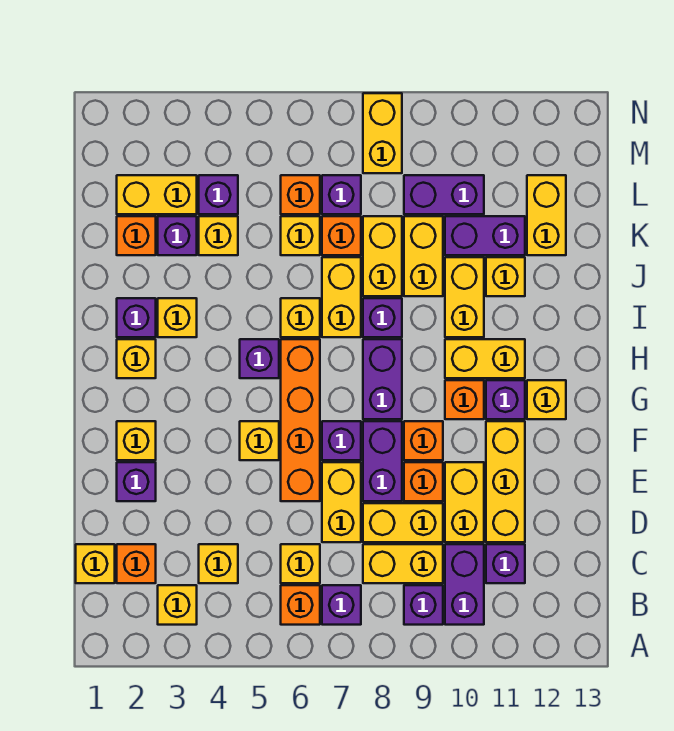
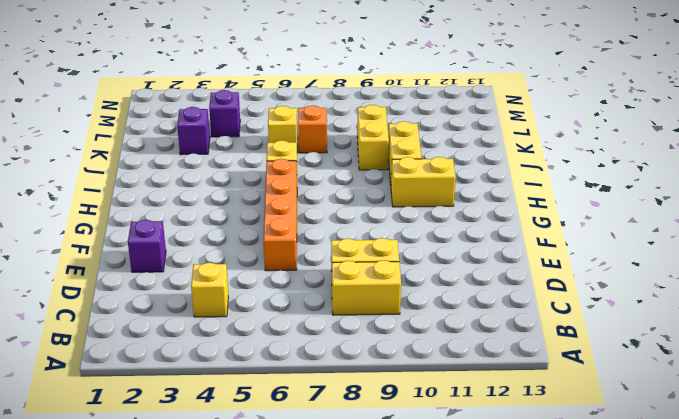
none -> yellow brick B3 level 1
none -> orange brick B6 level 1
none -> purple brick B7 level 1
none -> purple brick B9 level 1

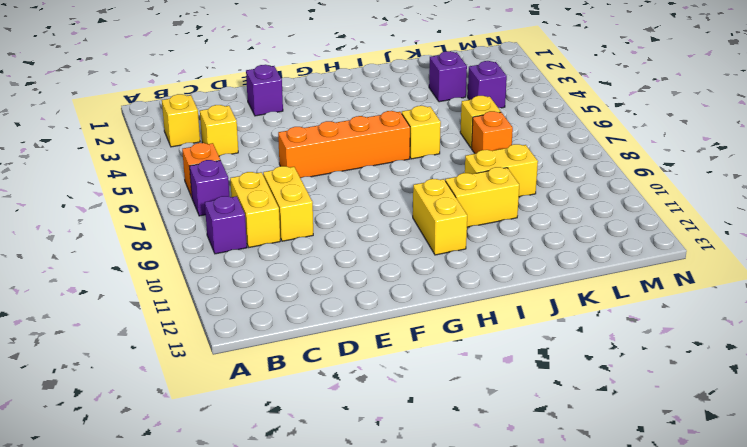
none -> purple brick B10:C10 level 1
none -> yellow brick C1 level 1
none -> orange brick C2 level 1
none -> yellow brick C6 level 1

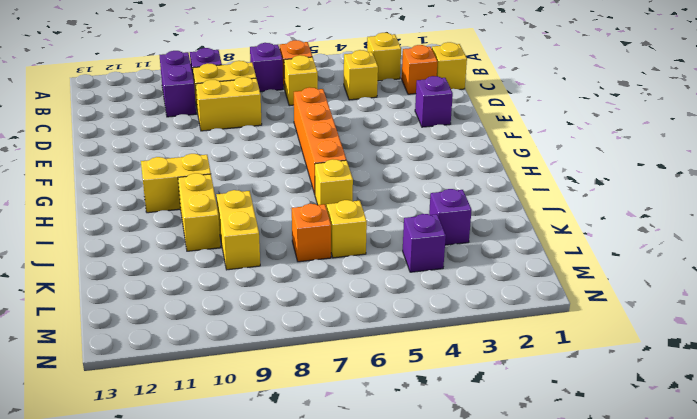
none -> purple brick C11 level 1
none -> yellow brick D7:E7 level 1
none -> yellow brick D10:E10 level 1
none -> yellow brick D11:F11 level 1

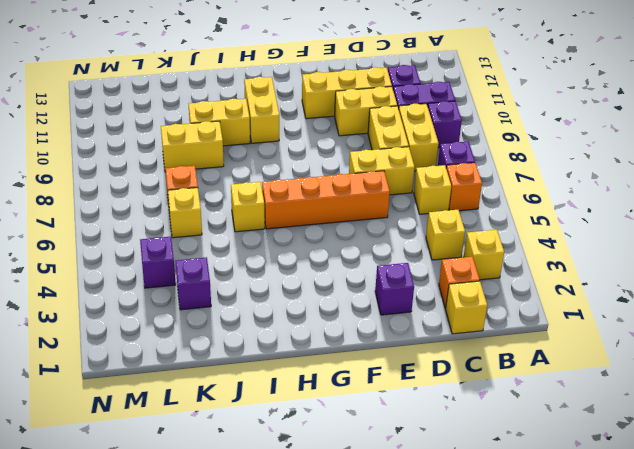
none -> purple brick E8:F8 level 1
none -> orange brick E9 level 1
none -> yellow brick F2 level 1
none -> yellow brick F5 level 1

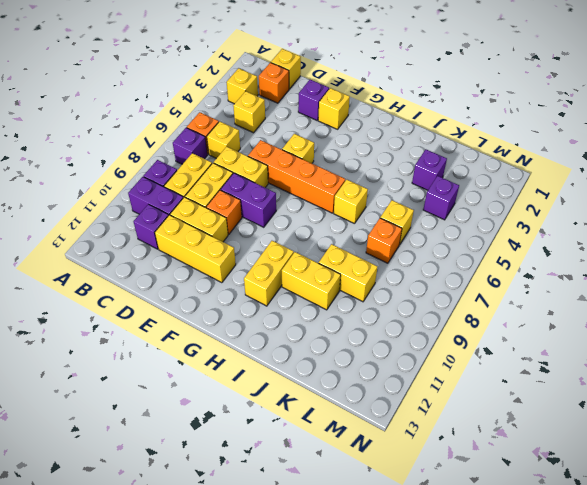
none -> purple brick F7 level 1
none -> orange brick F9 level 1
none -> purple brick G8:H8 level 1
none -> orange brick G10 level 1

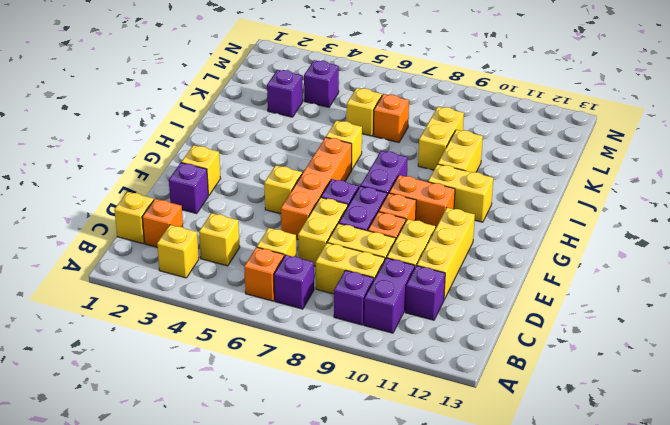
orange brick G9:G10 level 1 -> orange brick G10 level 1
none -> purple brick G11 level 1
none -> yellow brick G12 level 1
none -> yellow brick H2 level 1
none -> purple brick H5 level 1

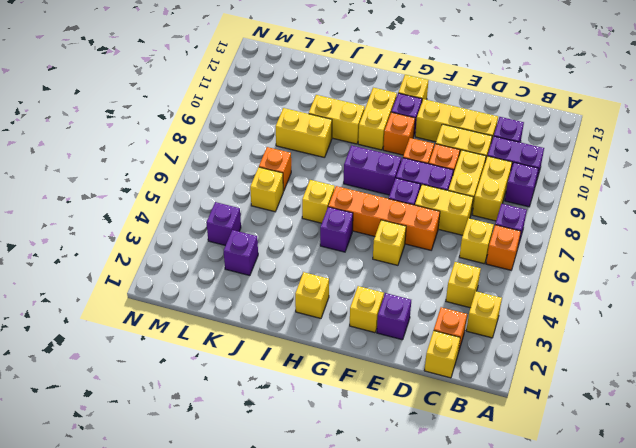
none -> purple brick I2 level 1
none -> yellow brick I3 level 1
none -> yellow brick I7:J7 level 1
none -> purple brick I8 level 1

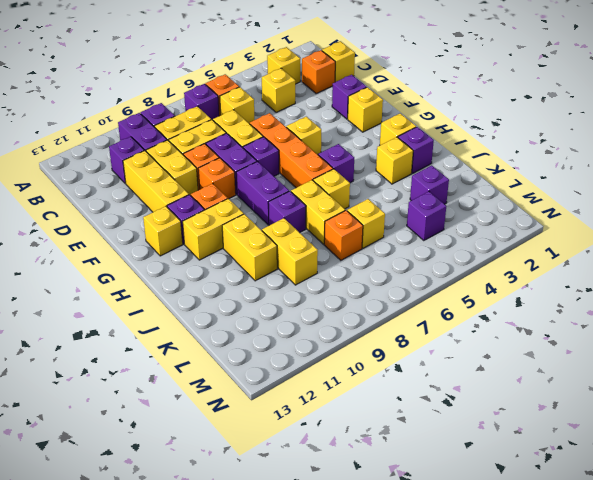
none -> yellow brick J8:K8 level 1
none -> yellow brick J11 level 1
none -> orange brick K2 level 1
none -> yellow brick K4 level 1

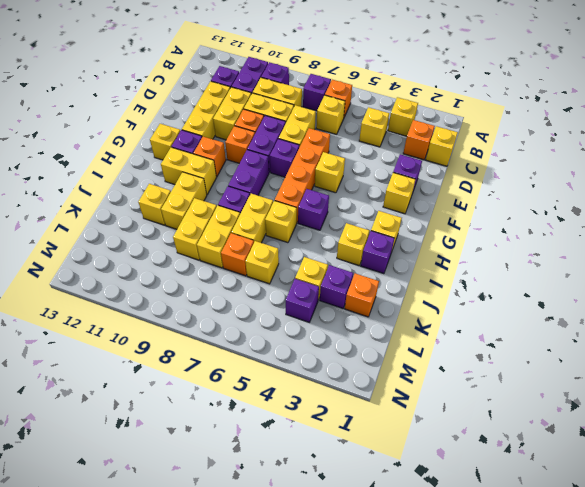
none -> purple brick K10:K11 level 1
none -> yellow brick K12:L12 level 1
none -> yellow brick L2:L3 level 1
none -> orange brick L6 level 1

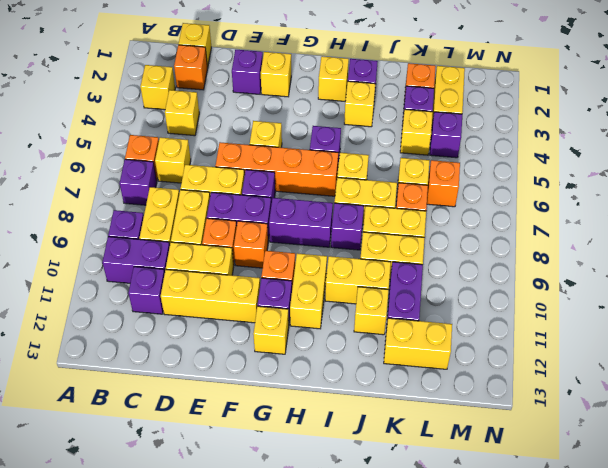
none -> purple brick L7 level 1
none -> purple brick L9:L10 level 1
none -> yellow brick M8:N8 level 1

